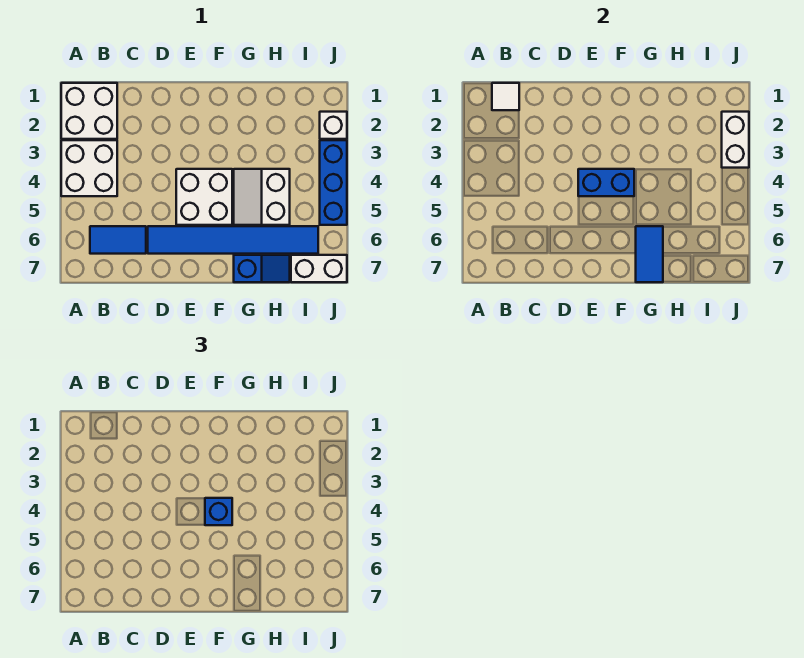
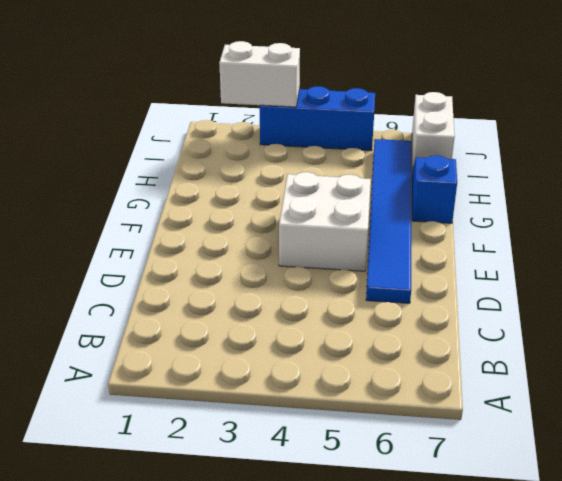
none -> white brick A1:B2 level 1
none -> white brick A3:B4 level 1
none -> blue tile B6:C6 level 1

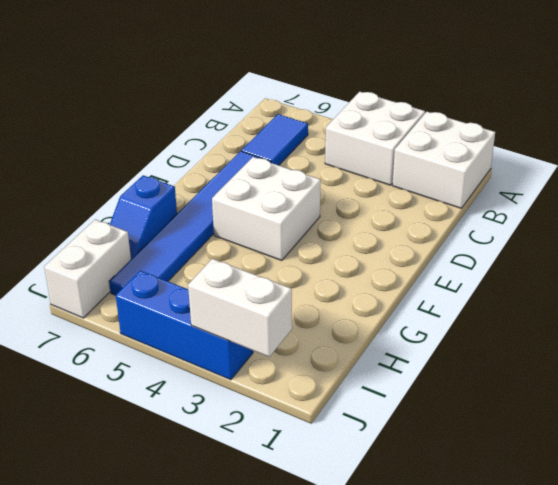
none -> white slope G4:H5 level 1 top H
none -> white brick J2 level 1
none -> white tile B1 level 2

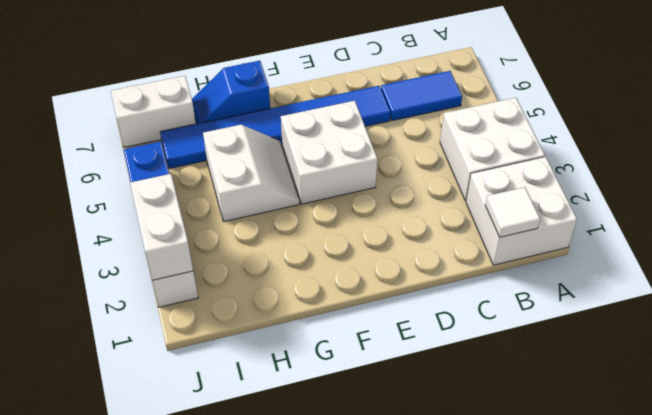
none -> blue brick E4:F4 level 2
none -> blue tile G6:G7 level 2
none -> blue brick F4 level 3

